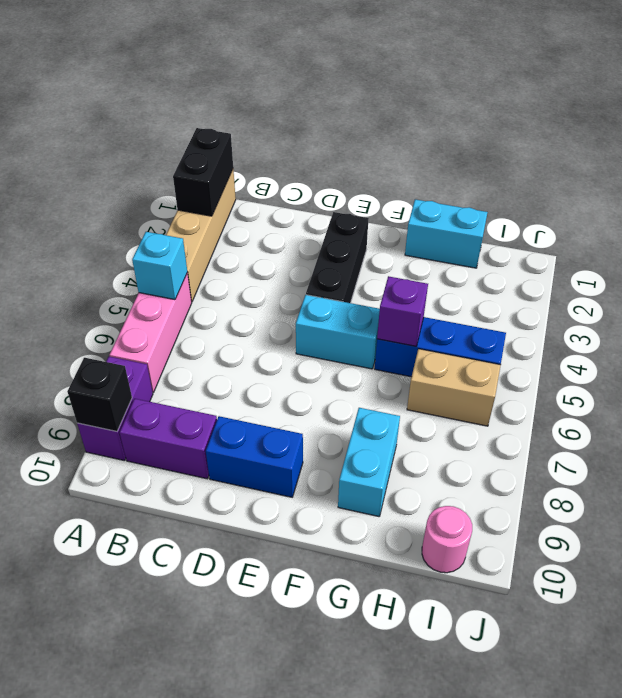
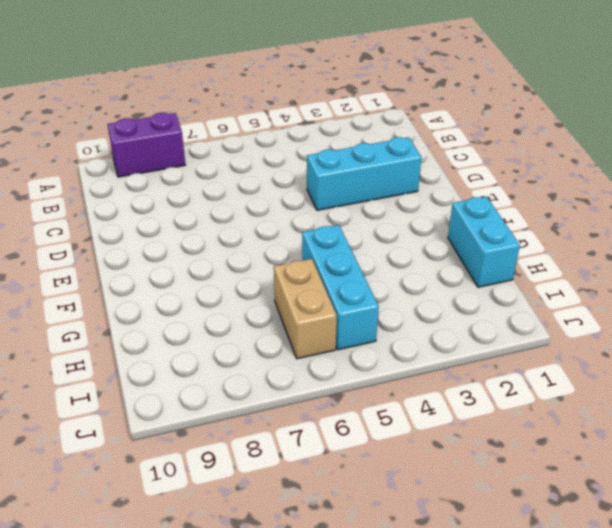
cyan brick D2:D4 level 1 -> none
cyan brick G5:I5 level 1 -> blue brick G5:I5 level 1
none -> tan brick A1:A4 level 1
none -> pink brick A5:A7 level 1
none -> purple brick B9:C9 level 1

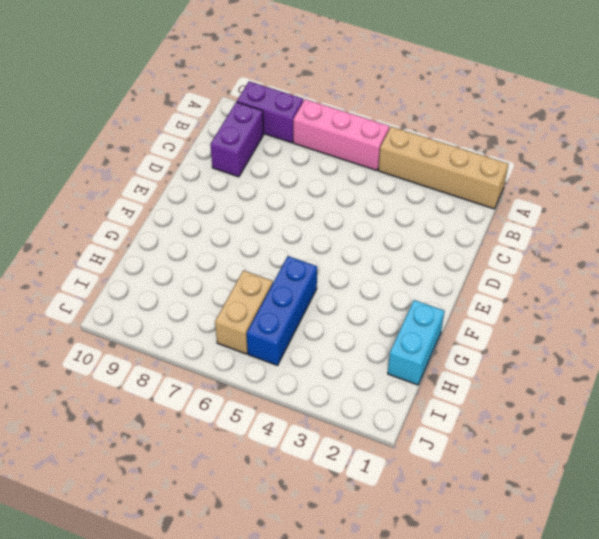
none -> blue brick D9:E9 level 1
none -> black brick E2:E4 level 1
none -> cyan brick E5:F5 level 1

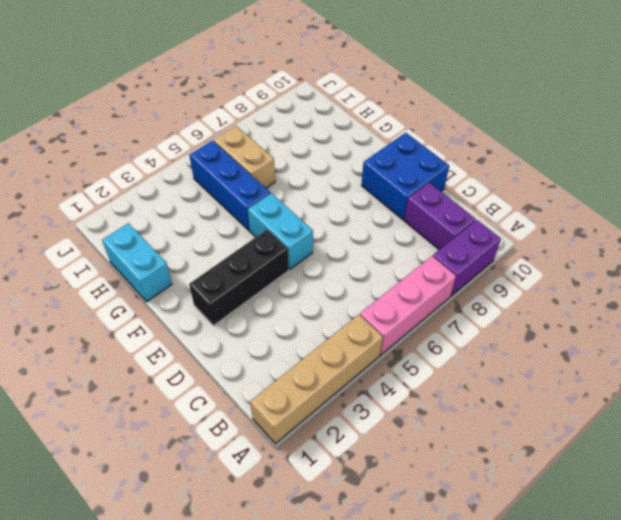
blue brick D9:E10 level 1 -> blue brick D9:E9 level 1
none -> cyan brick G8:G9 level 1
none -> pink round brick I10 level 1
none -> black brick A1:A2 level 2

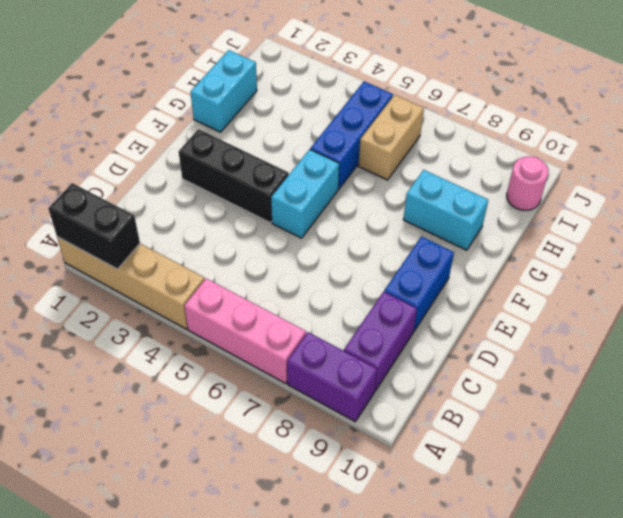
none -> cyan brick A5 level 2
none -> black brick A9 level 2
none -> purple brick G5 level 2

